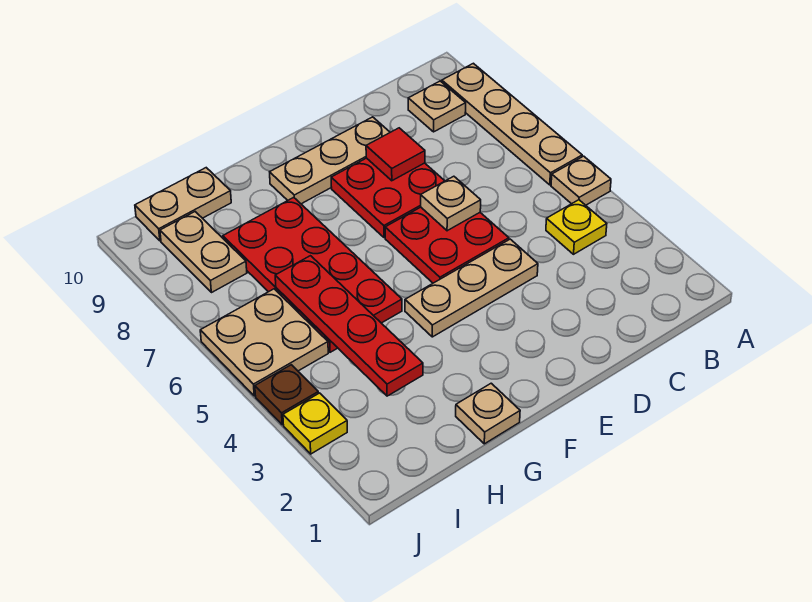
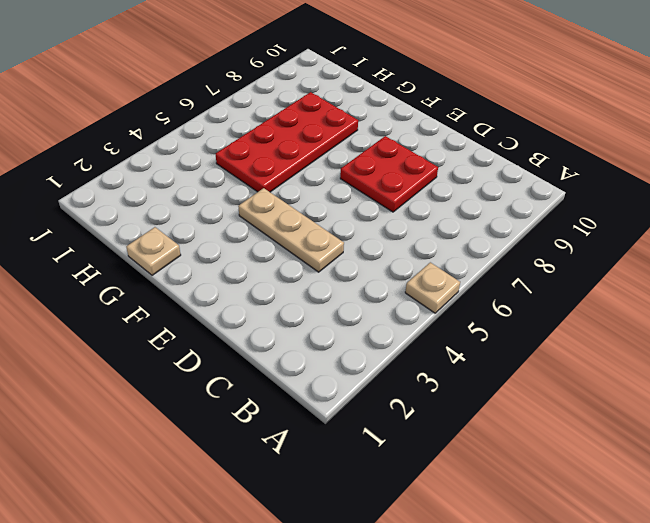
none -> tan plate A6:A9 level 1
none -> yellow plate B4 level 1
none -> tan plate B9 level 1

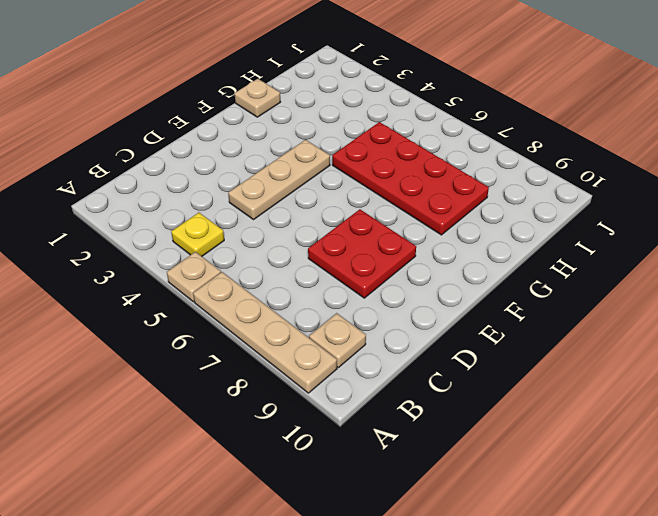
none -> red plate D5:E6 level 1
none -> tan plate D9:F9 level 1
none -> tan plate H10:I10 level 1

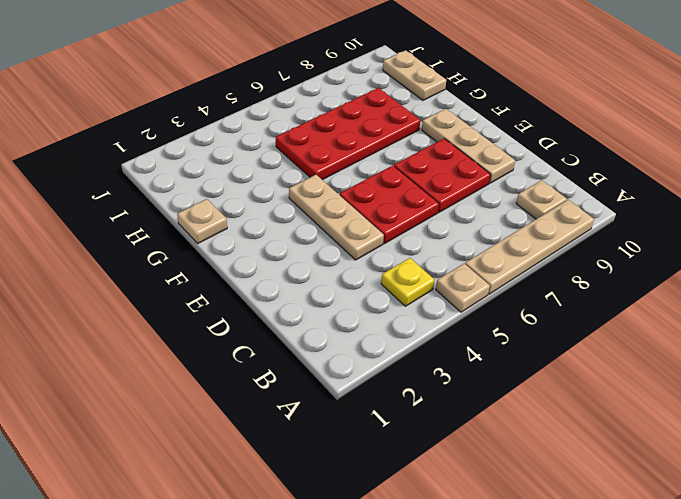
none -> tan plate I5:J6 level 1
none -> tan plate I8:I9 level 1
none -> yellow plate J3 level 1

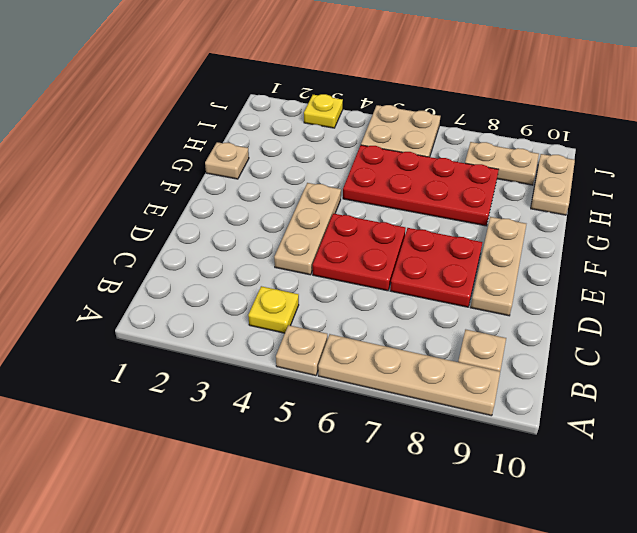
none -> brown plate J4 level 1
none -> tan plate D6 level 2
none -> red tile D8 level 2

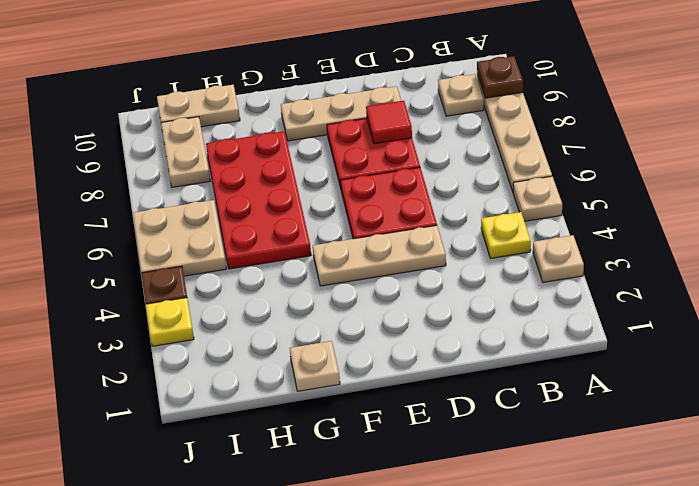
tan plate A3 level 1 -> tan plate D6 level 2
brown plate A9 level 2 -> none
none -> red plate H3:H6 level 2

